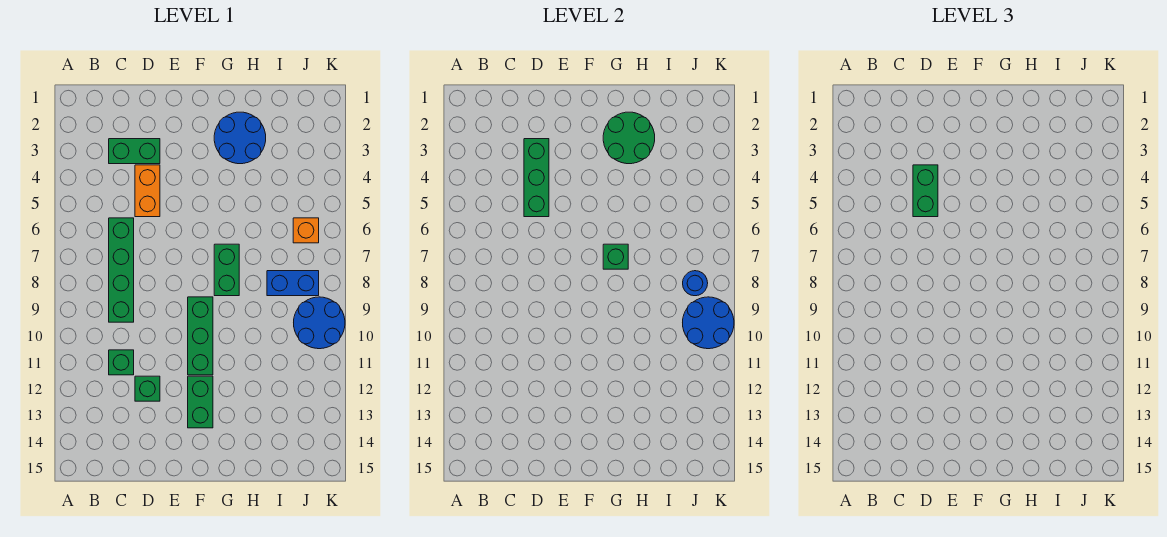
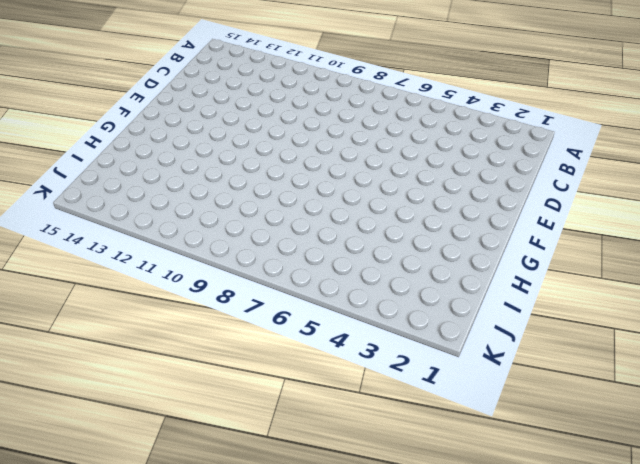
none -> green brick C3:D3 level 1
none -> green brick C6:C9 level 1
none -> green brick C11 level 1

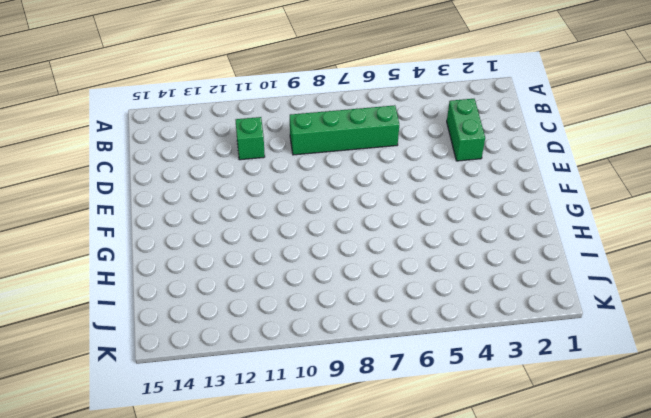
none -> orange brick D4:D5 level 1
none -> green brick D12 level 1
none -> green brick F9:F11 level 1

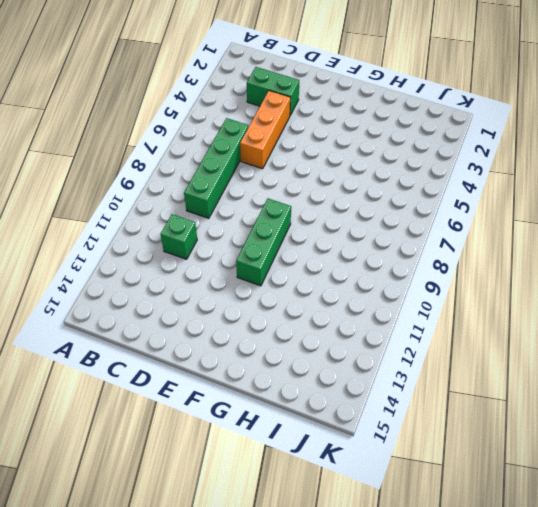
orange brick D4:D6 level 1 -> orange brick D4:D5 level 1
none -> green brick D12 level 1
none -> green brick F12:F13 level 1
none -> blue round brick G2:H3 level 1

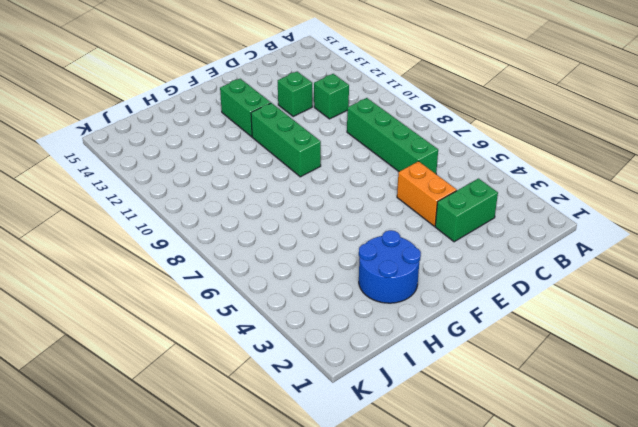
none -> green brick G7:G8 level 1
none -> blue brick I8:J8 level 1
none -> orange brick J6 level 1

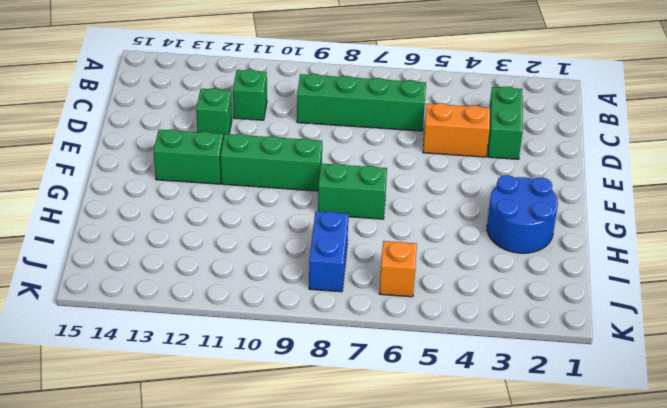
none -> blue round brick J9:K10 level 1
none -> green brick D3:D5 level 2
none -> green round brick G2:H3 level 2

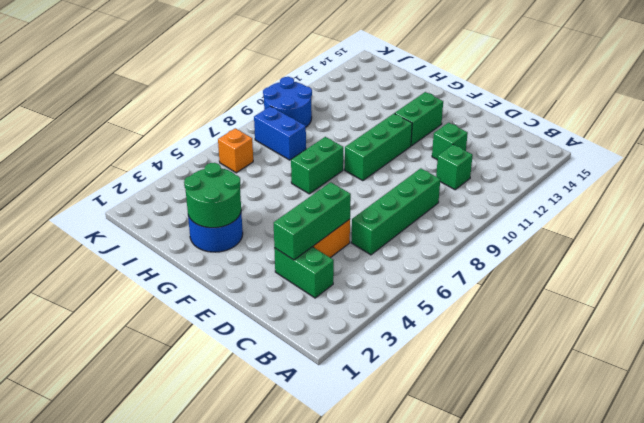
none -> green brick G7 level 2
none -> blue round brick J8 level 2
none -> blue round brick J9:K10 level 2

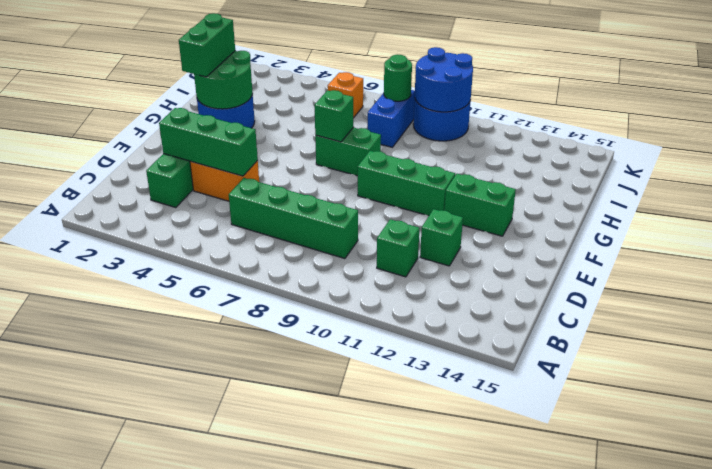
green brick G2:H2 level 3 -> green brick D4:D5 level 3
green round brick J8 level 2 -> blue round brick J8 level 2

